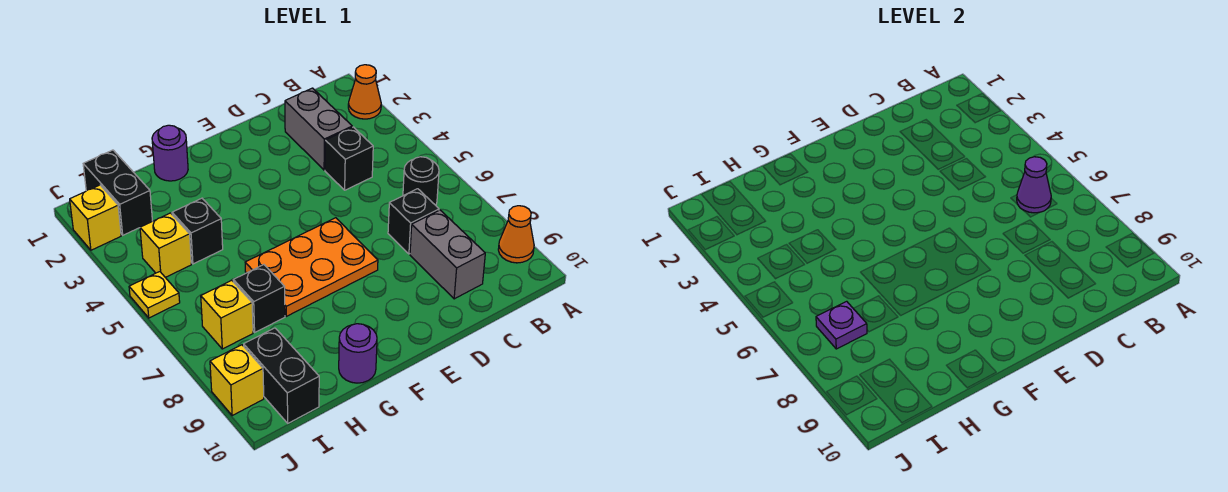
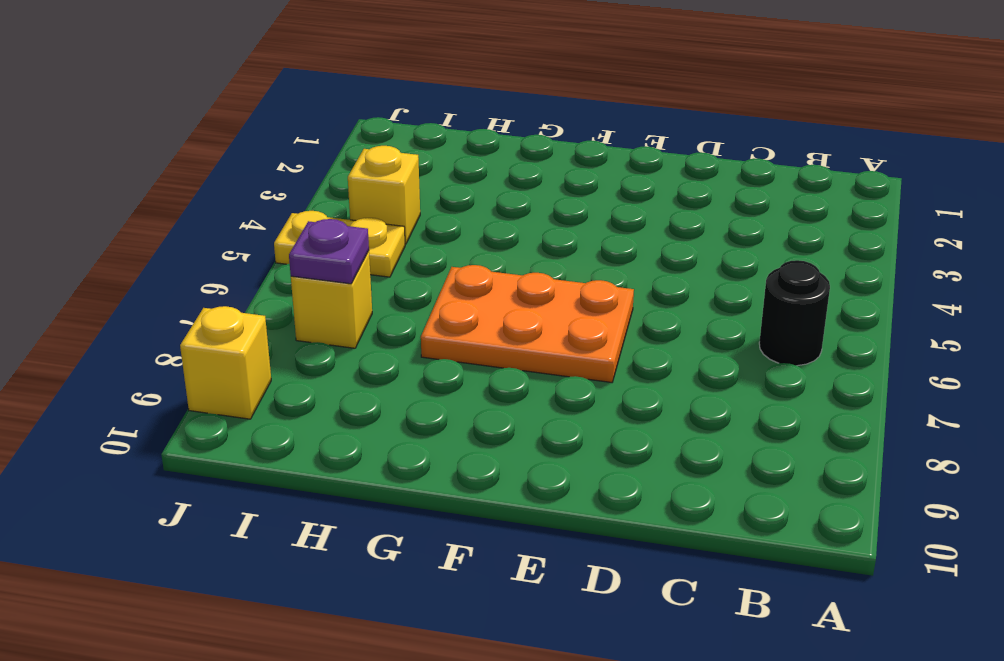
yellow plate I5:J5 level 1 -> yellow plate J5 level 1
none -> orange cone A2 level 1
none -> orange cone A9 level 1
none -> grey brick C2:C3 level 1

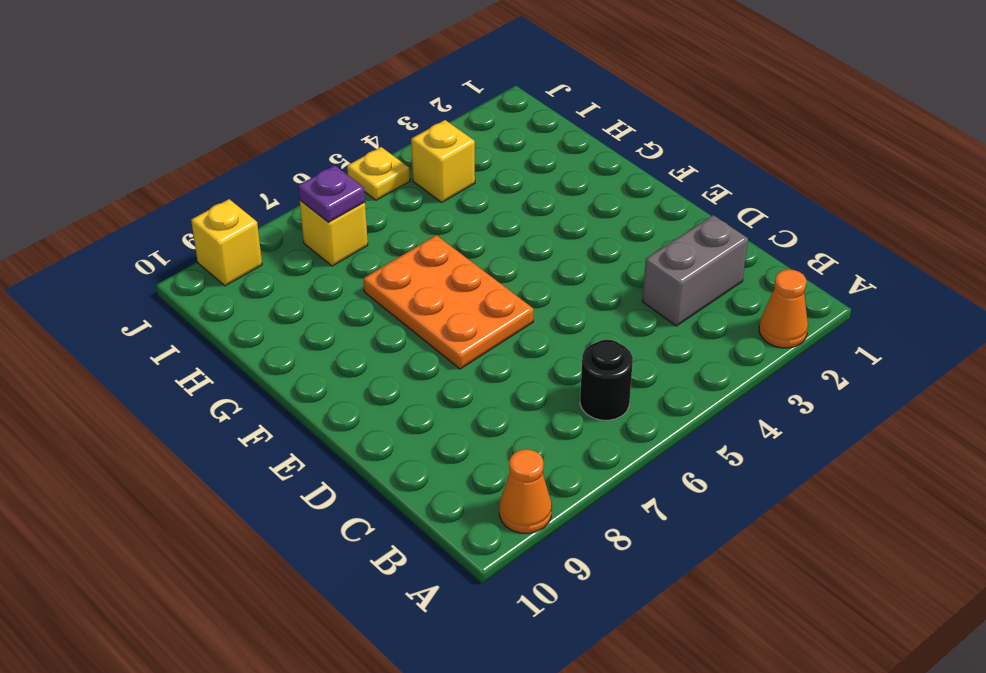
none -> black brick C4 level 1
none -> black brick C7 level 1
none -> grey brick C8:C9 level 1

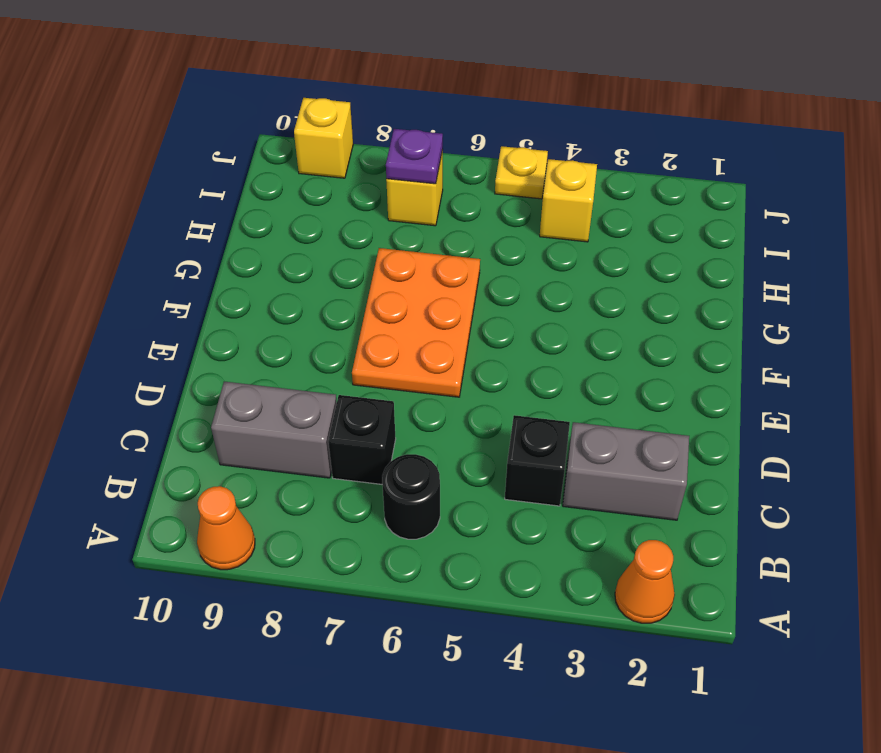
none -> purple round brick G1 level 1
none -> purple round brick G10 level 1
none -> black brick H4 level 1

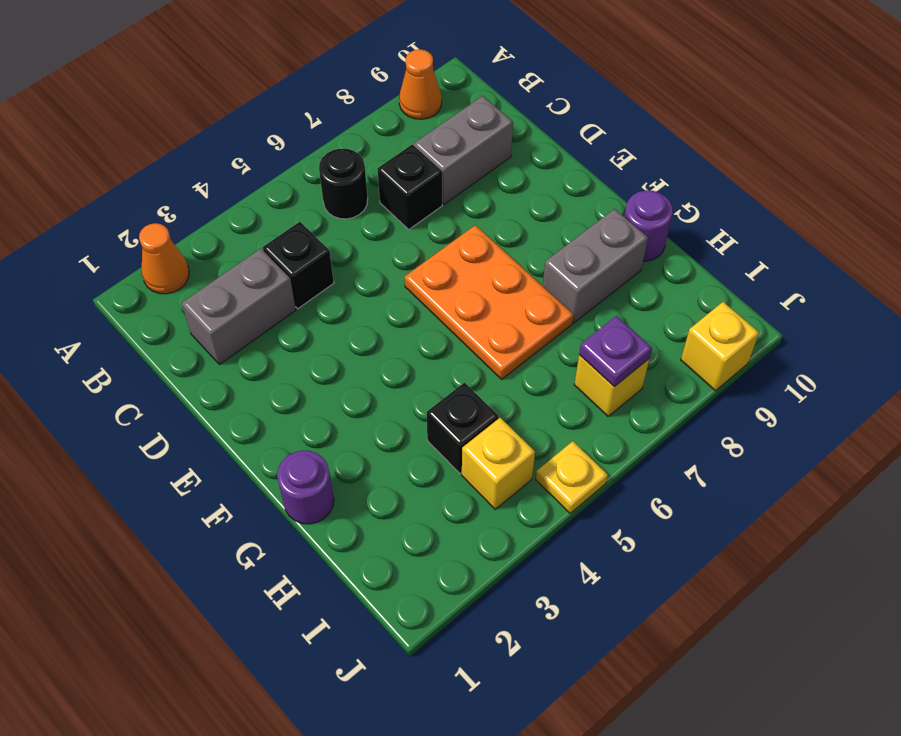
grey brick G8:G9 level 1 -> none
none -> black brick H7 level 1
none -> black brick I1:I2 level 1
none -> black brick I9:I10 level 1

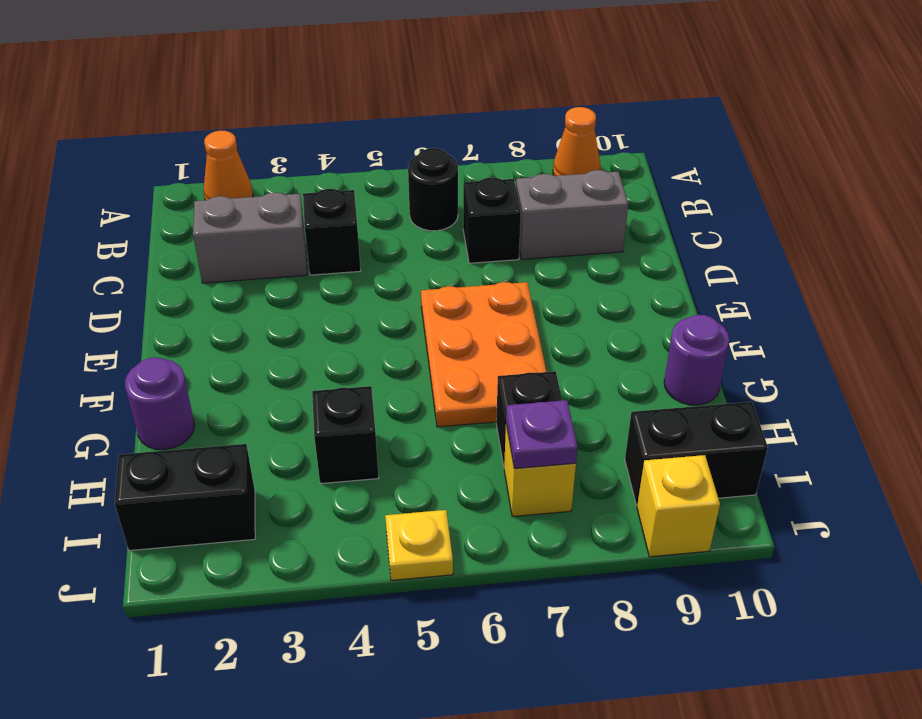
none -> yellow brick I4 level 1
none -> yellow brick J2 level 1
none -> purple cone B6 level 2

